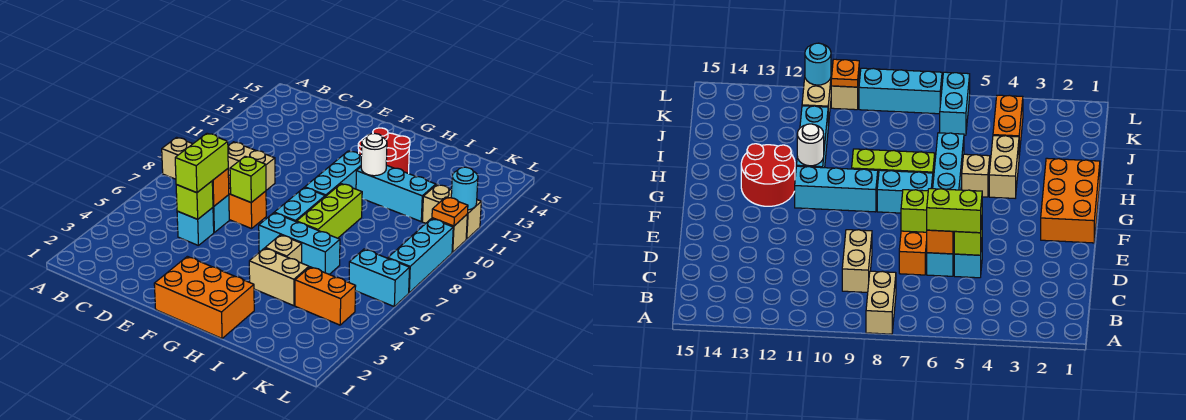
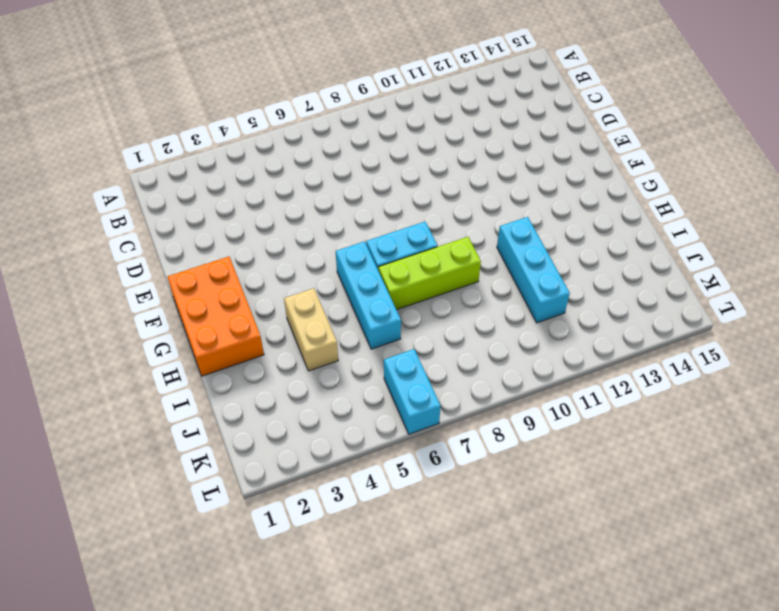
none -> tan brick A8:B8 level 1
none -> tan brick C9:D9 level 1
none -> cyan brick D5 level 1

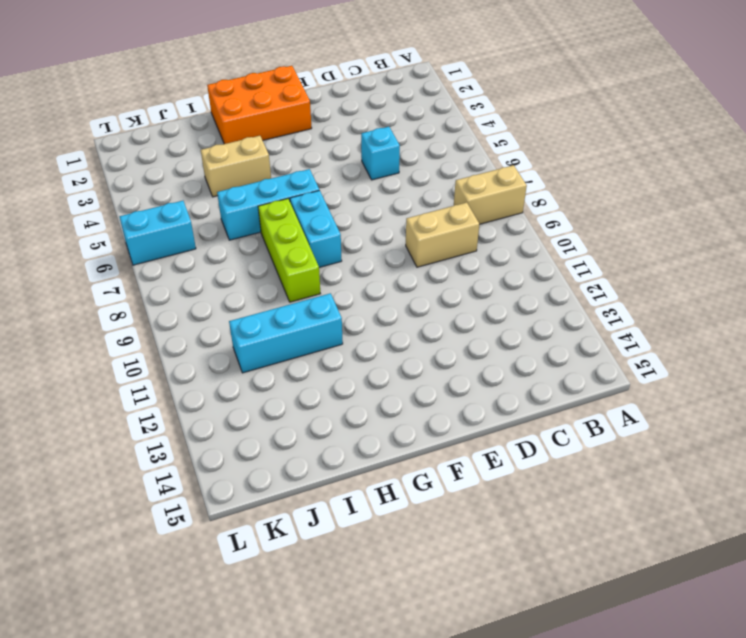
none -> cyan brick D6 level 1
none -> orange brick D7:E7 level 1
none -> cyan brick G9:G11 level 1

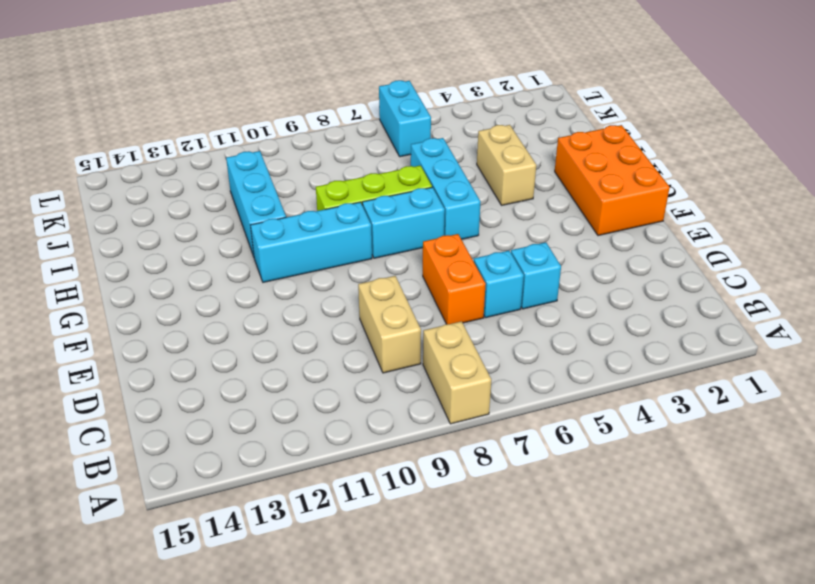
none -> red round brick G12:H13 level 1
none -> tan brick H5 level 1
none -> orange brick J4:K4 level 1

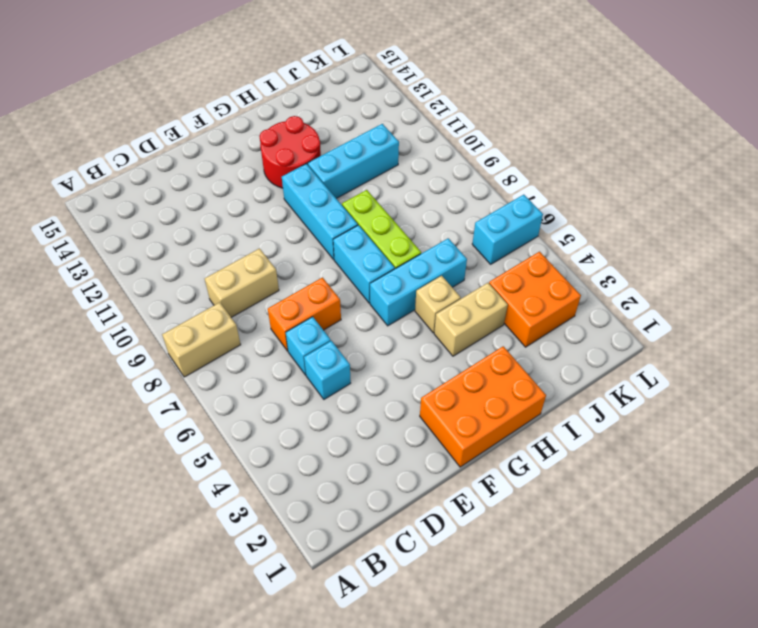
orange brick J3:K4 level 1 -> orange brick J4:K4 level 1
none -> tan brick K11:L11 level 1
none -> cyan brick L7:L9 level 1
none -> tan brick L10 level 1

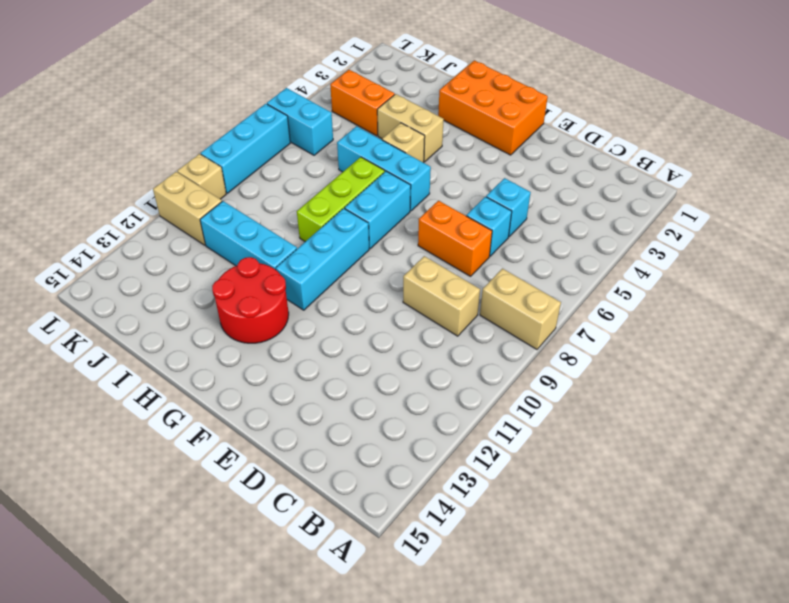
none -> lime brick D5 level 2
none -> orange brick D6 level 2
none -> lime brick E7 level 2

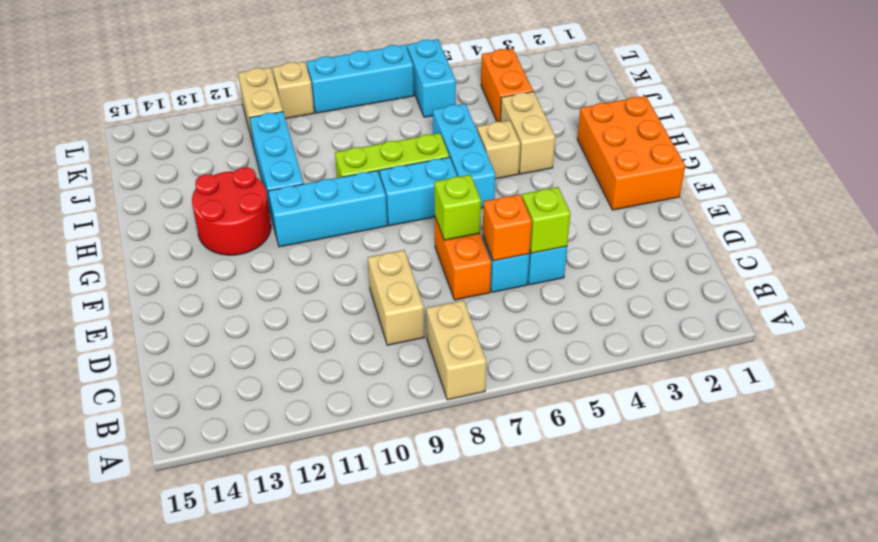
none -> white round brick H11 level 2
none -> orange plate L10 level 2
none -> cyan round brick L11 level 2

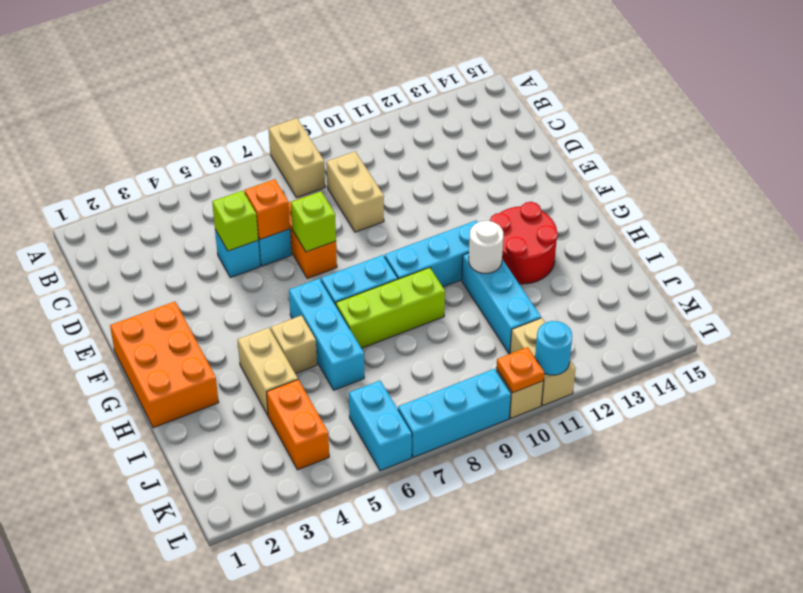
none -> lime brick D5:D6 level 3

